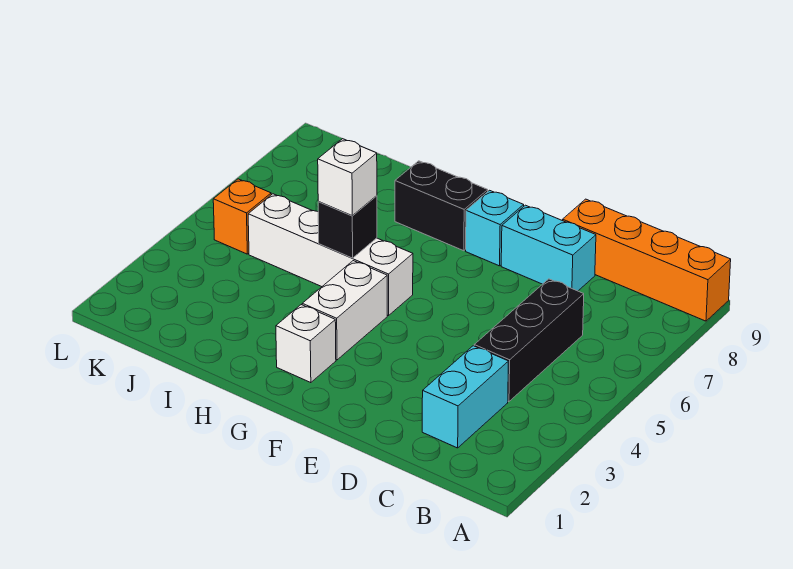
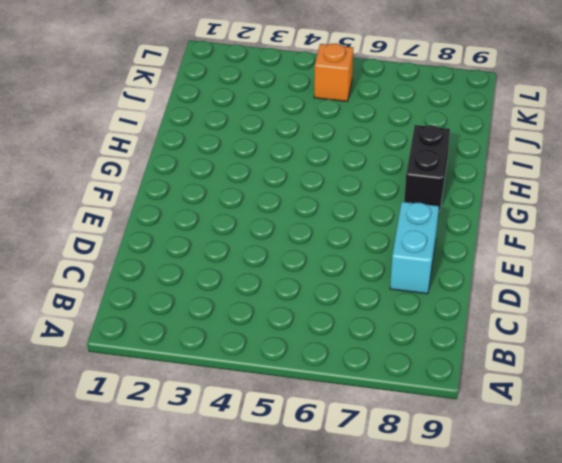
none -> orange brick A9:D9 level 1
none -> cyan brick C2:C3 level 1
none -> black brick C4:C6 level 1

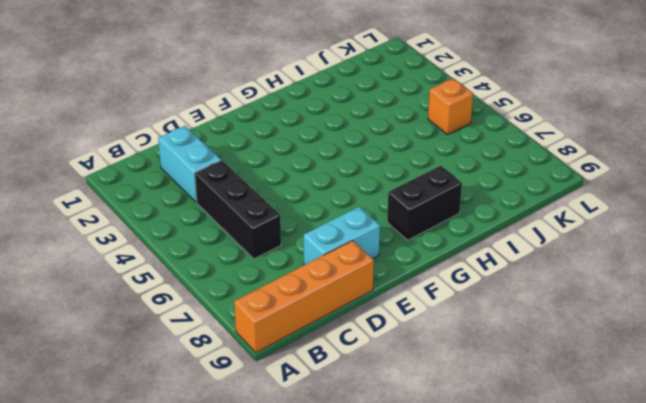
none -> cyan brick F8 level 1
none -> white brick G2 level 1
none -> white brick G3:G4 level 1

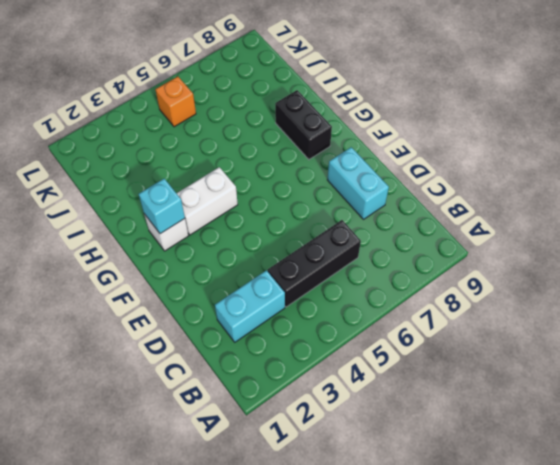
cyan brick G2 level 2 -> cyan brick F8 level 1
none -> orange brick A9:D9 level 1
none -> white brick G5:J5 level 1
none -> black brick H5 level 2

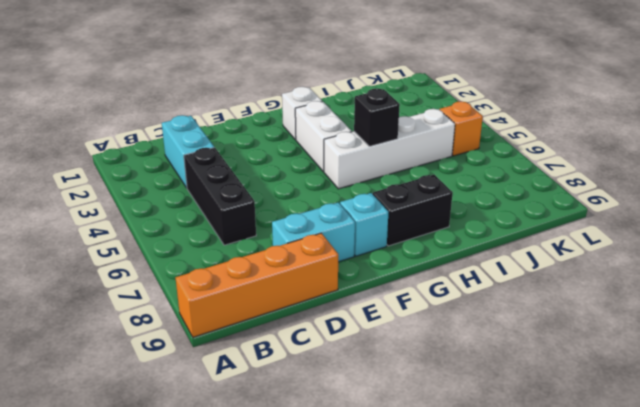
none -> white brick H5 level 3

